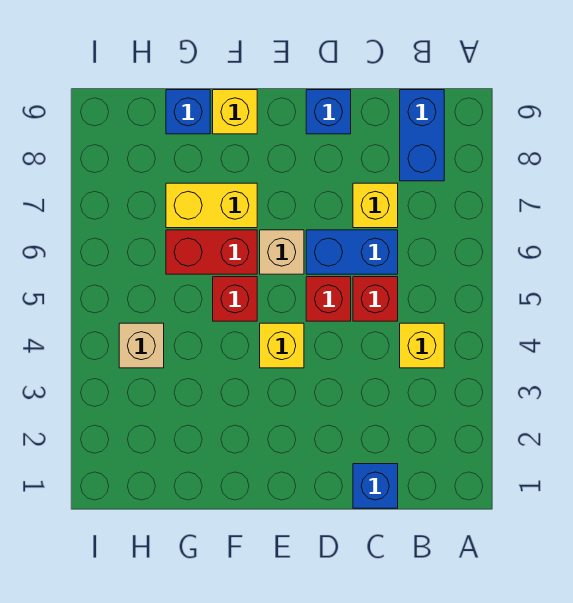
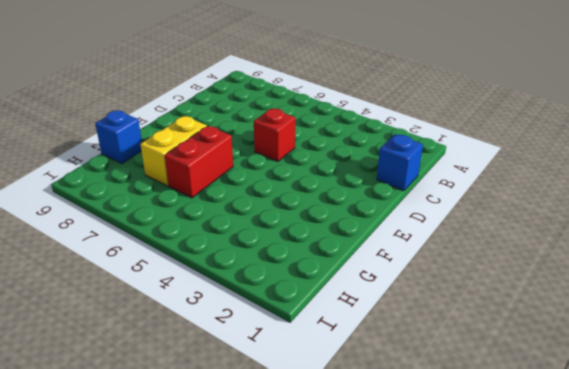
none -> yellow brick B4 level 1
none -> blue brick B8:B9 level 1
none -> red brick C5 level 1

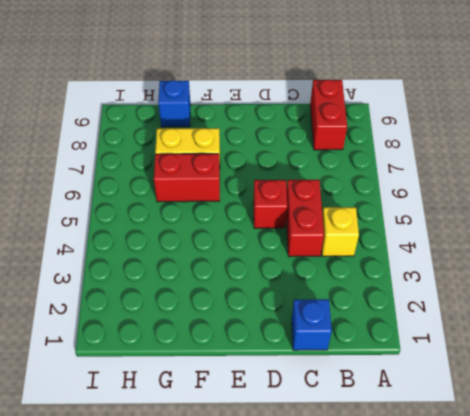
red brick B8:B9 level 1 -> blue brick B8:B9 level 1
red brick C4:C5 level 1 -> red brick C5 level 1
none -> blue brick C6:D6 level 1
none -> yellow brick C7 level 1
none -> blue brick D9 level 1

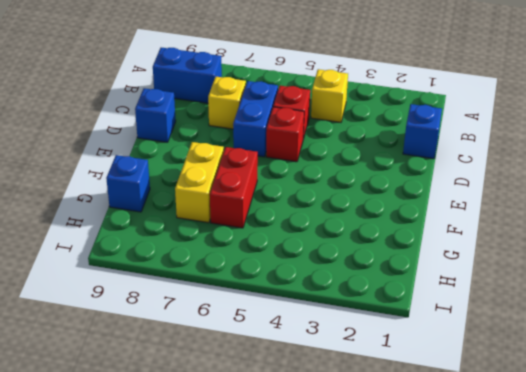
none -> yellow brick E4 level 1
none -> tan brick E6 level 1
none -> red brick F5 level 1

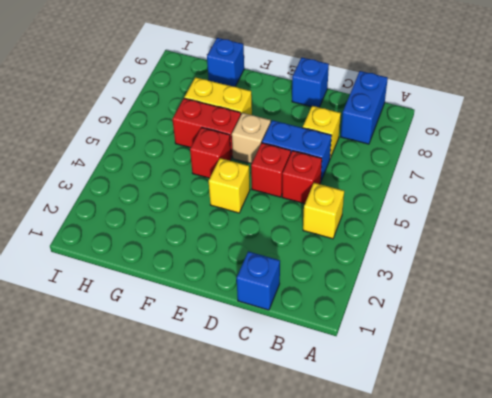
none -> yellow brick F9 level 1
none -> tan brick H4 level 1

